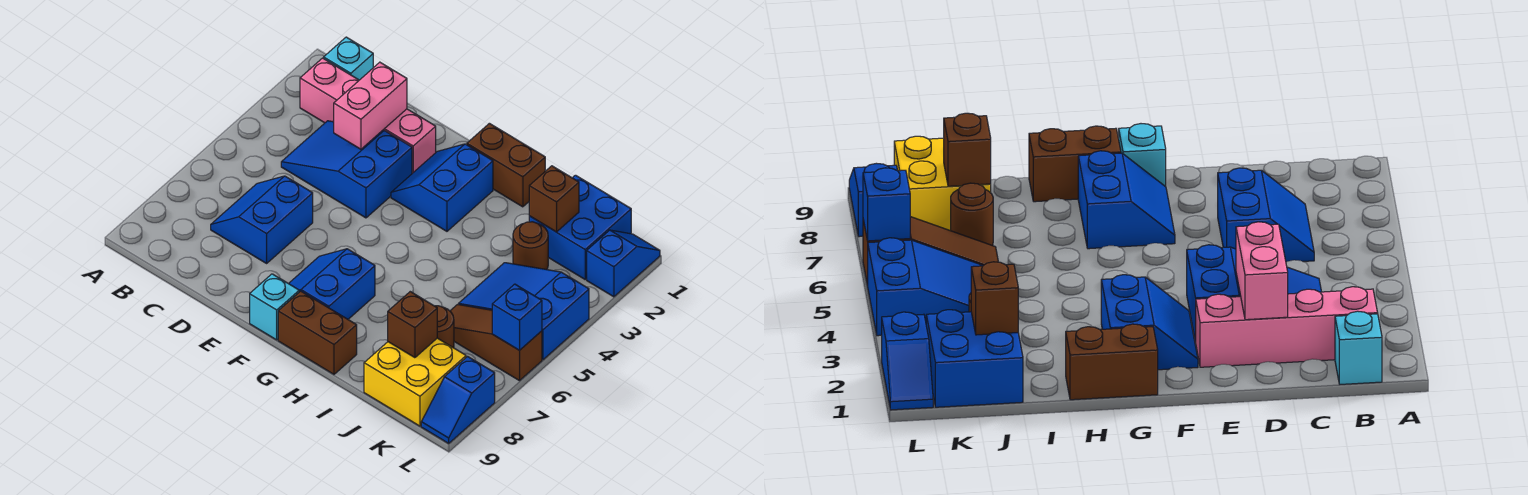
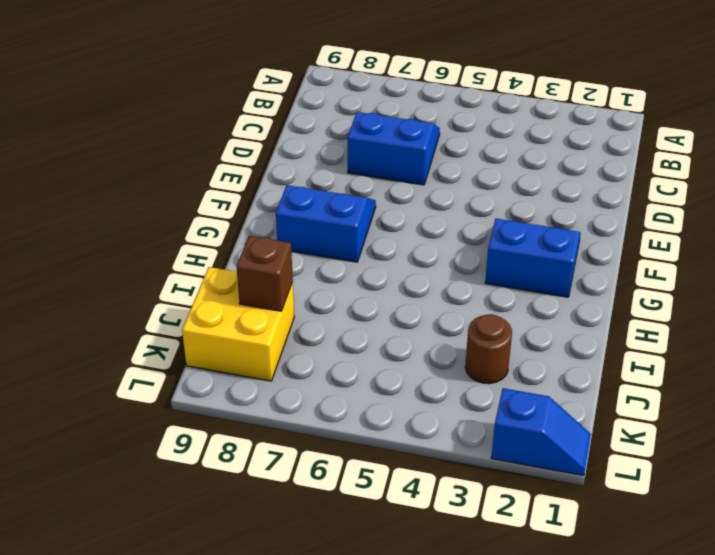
none -> cyan brick B1 level 1
none -> pink brick B2:E2 level 1
none -> blue slope C3:E4 level 1 top E

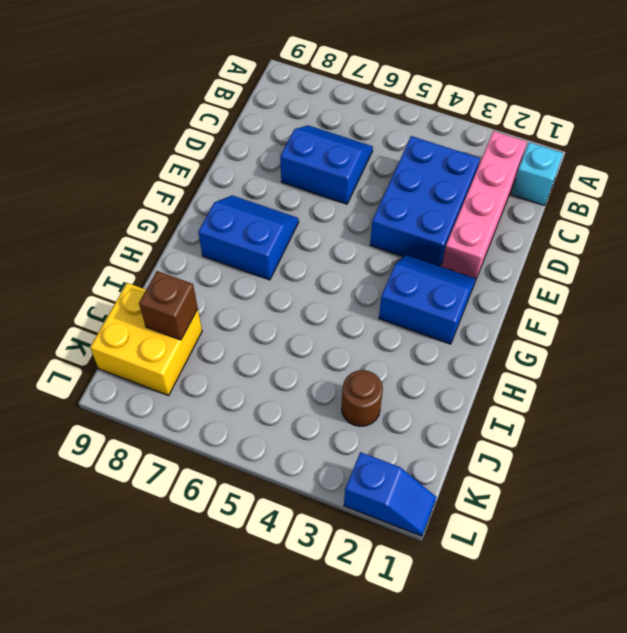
blue brick C3:E4 level 1 -> blue slope C3:E4 level 1 top E
none -> cyan brick F9 level 1
none -> brown brick G1:H1 level 1
none -> brown brick G9:H9 level 1

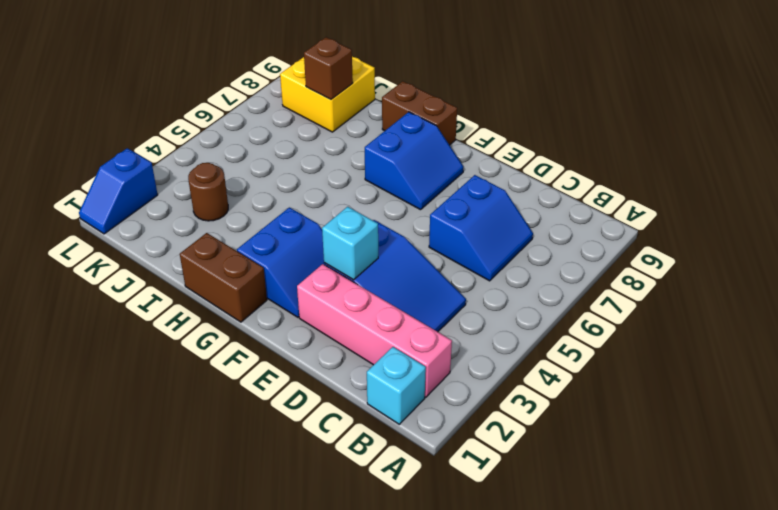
cyan brick E3 level 2 -> cyan brick F9 level 1
none -> blue brick J1:K2 level 1
none -> blue slope J4:L5 level 1 top L
none -> brown slope J6:L6 level 1 top L

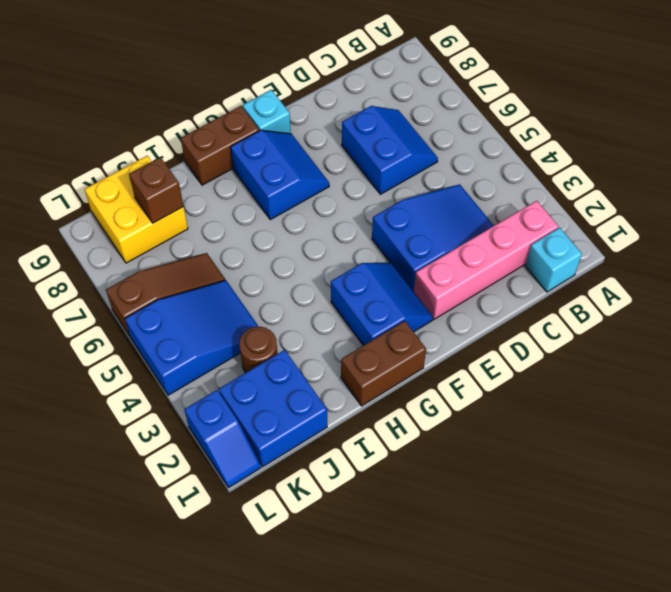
none -> brown round brick J7 level 1
none -> blue slope L8:L9 level 1 top 8
none -> pink brick D2:D3 level 2

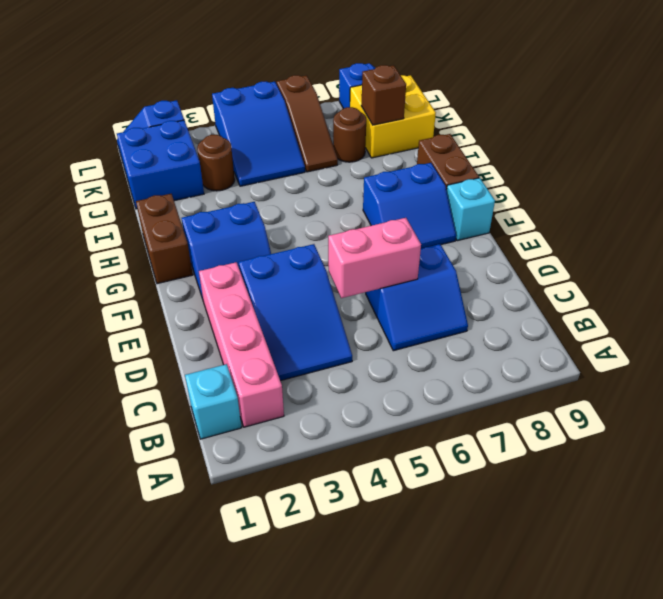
pink brick D5:D6 level 2 -> pink brick D2:D3 level 2
none -> brown brick J2 level 2
none -> blue brick L6 level 2

